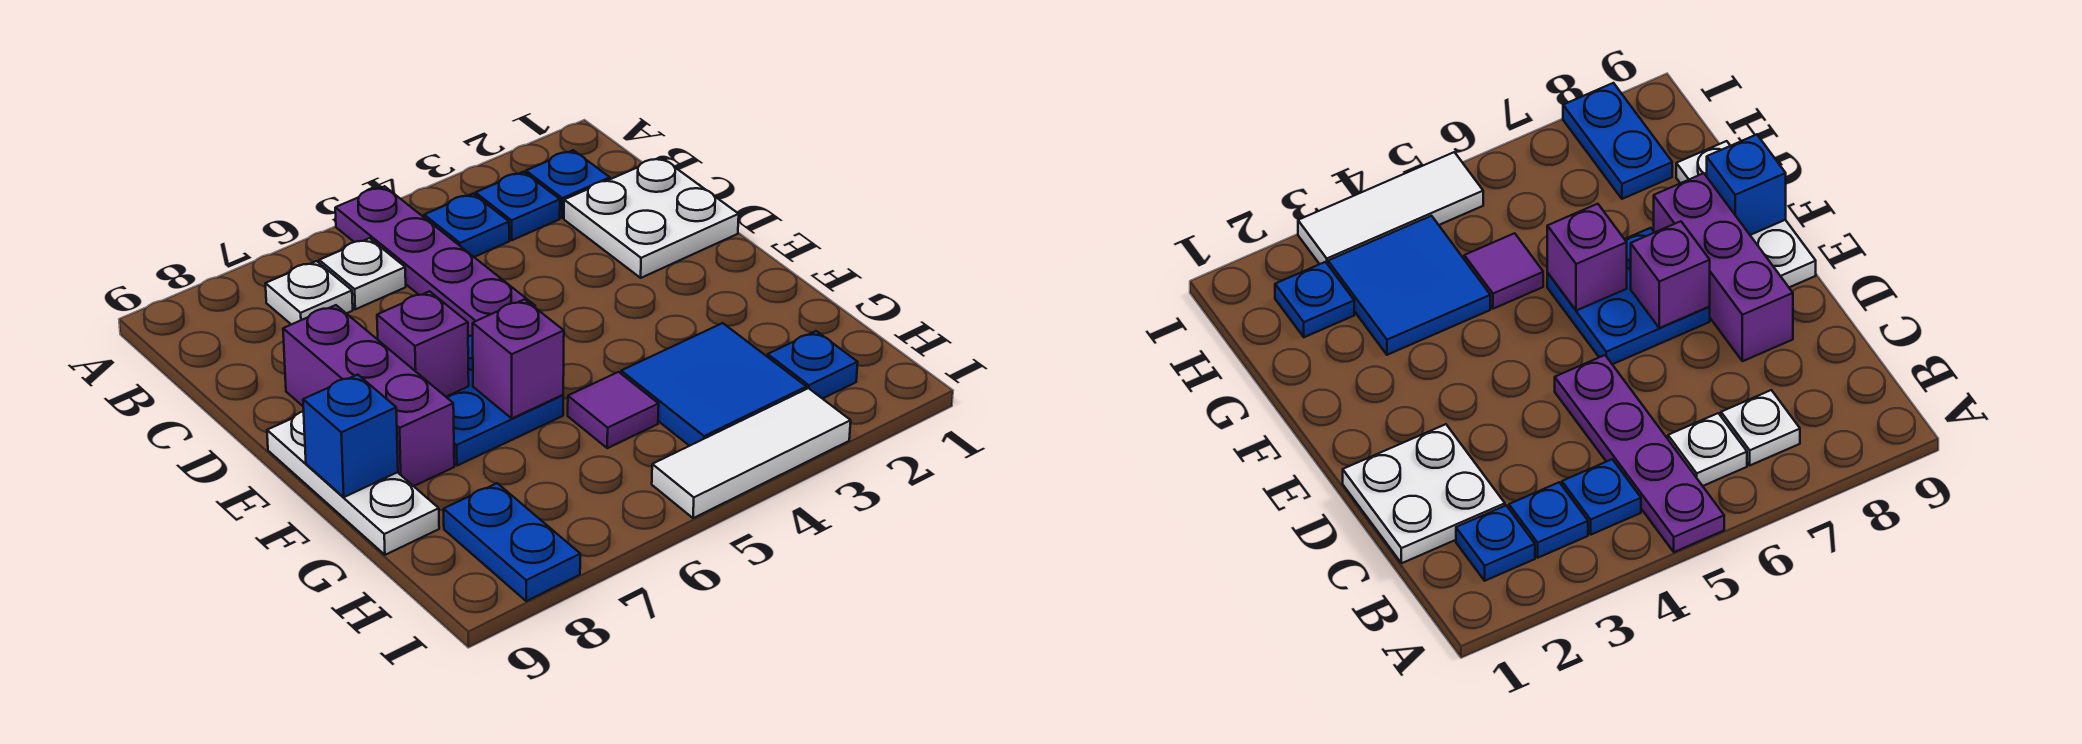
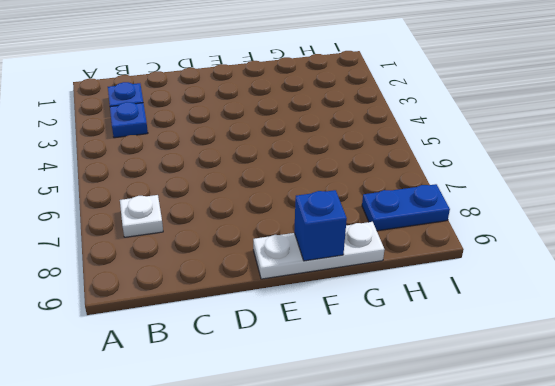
none -> purple plate A5:D5 level 1
none -> blue plate B4 level 1
none -> white plate B6 level 1

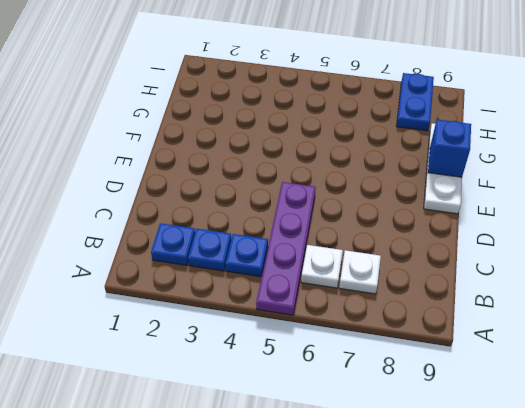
none -> white plate C1:D2 level 1
none -> purple brick D8:F8 level 1
none -> blue plate E6:F7 level 1

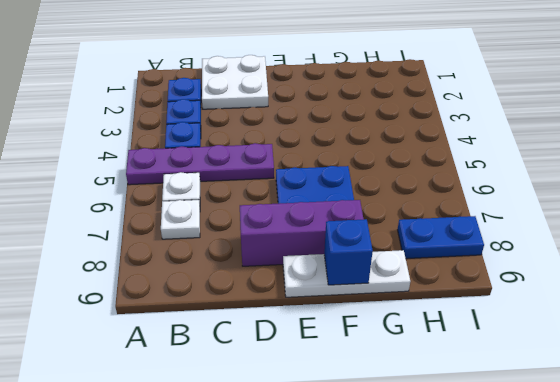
none -> blue tile G3:H4 level 1
none -> purple tile G5 level 1
none -> blue plate H2 level 1

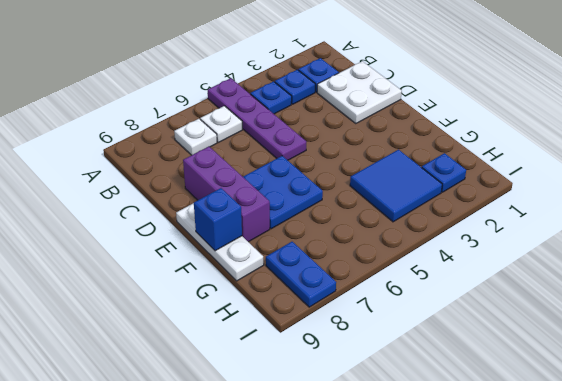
none -> purple tile G5 level 1
none -> white tile I3:I5 level 1
none -> purple brick E7 level 2

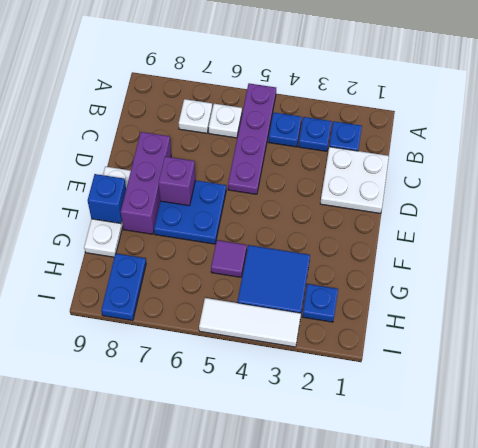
none -> purple brick F6 level 2

